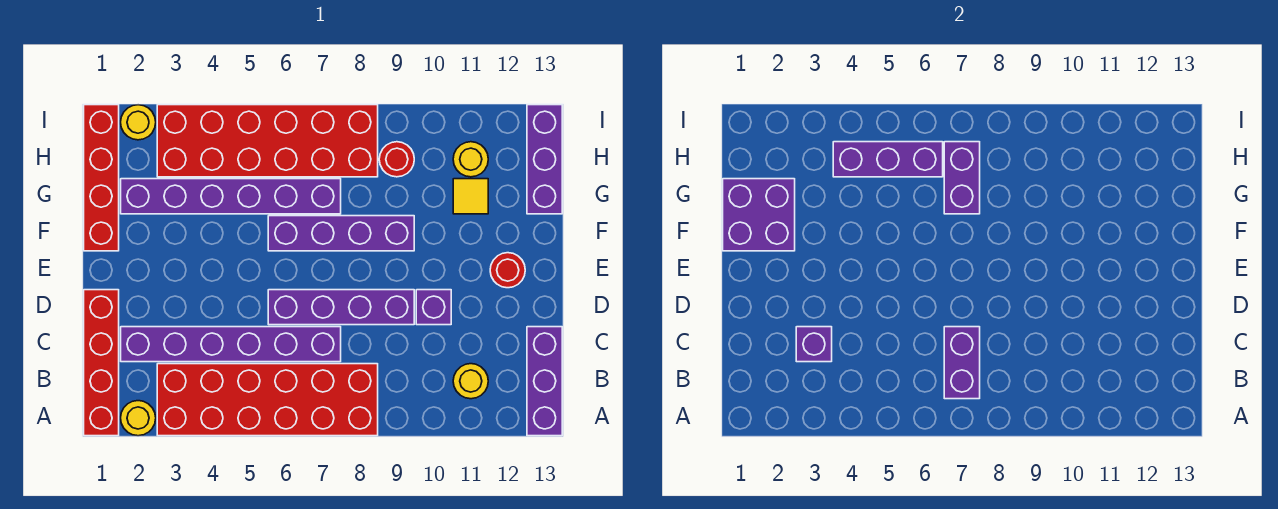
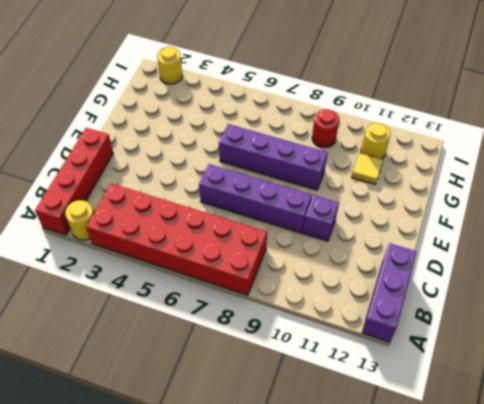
none -> yellow round brick B11 level 1
none -> purple brick C2:C7 level 1
none -> red round brick E12 level 1

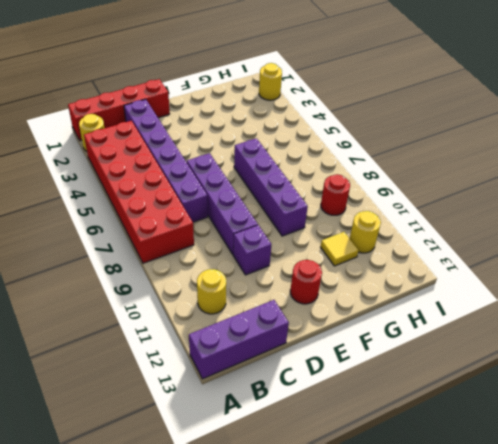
none -> red brick F1:I1 level 1
none -> purple brick G2:G7 level 1
none -> purple brick G13:I13 level 1

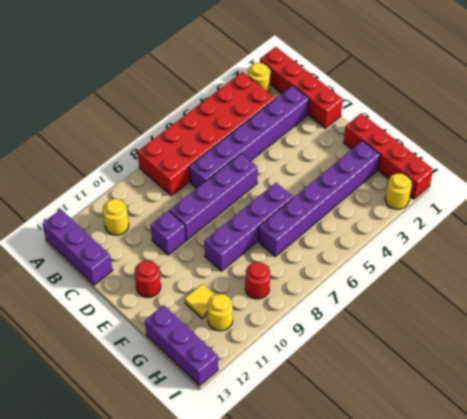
none -> red brick H3:I8 level 1
none -> purple brick B7:C7 level 2
none -> purple brick C3 level 2

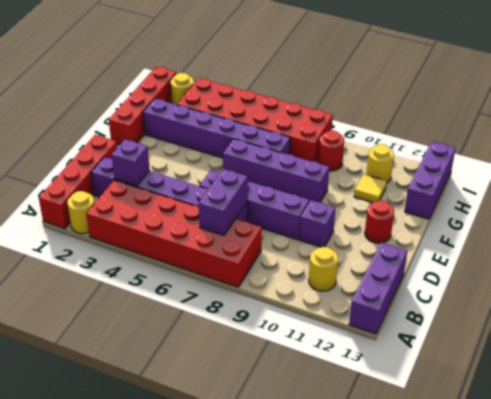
none -> purple brick F1:G2 level 2
none -> purple brick G7:H7 level 2
none -> purple brick H4:H6 level 2

